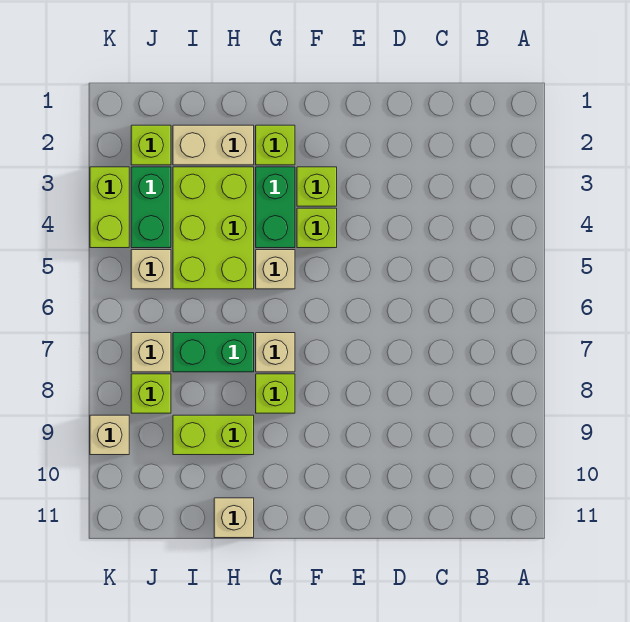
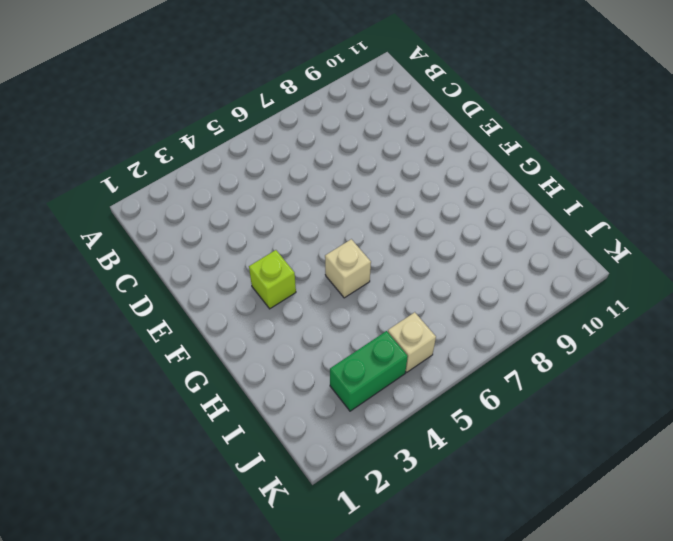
none -> lime brick F4 level 1
none -> lime brick G2 level 1
none -> green brick G3:G4 level 1

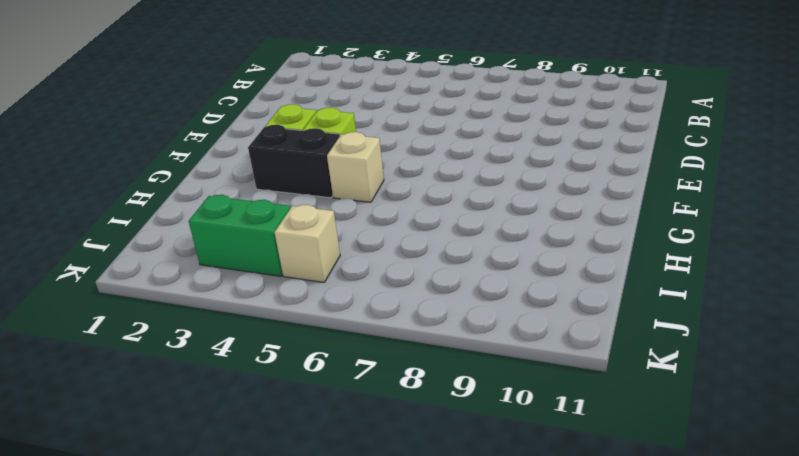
black brick G3:G4 level 1 -> green brick G3:G4 level 1
none -> lime brick G2 level 1
none -> tan brick G7 level 1
none -> lime brick G8 level 1

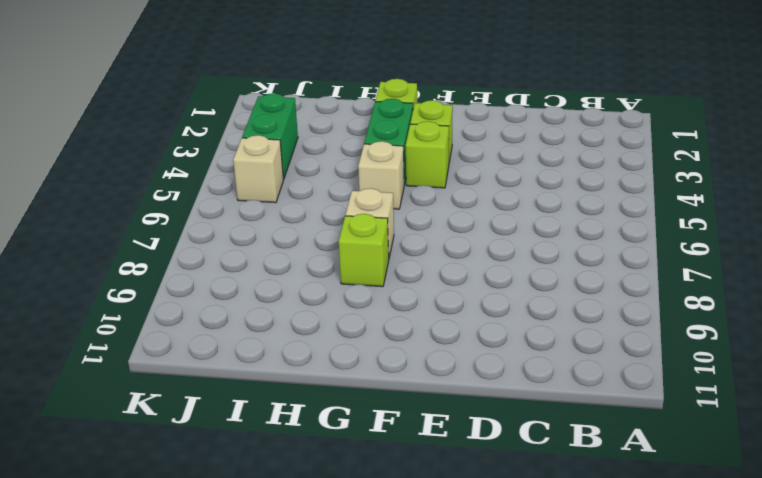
none -> tan brick H2:I2 level 1
none -> lime brick H3:I5 level 1
none -> green brick H7:I7 level 1

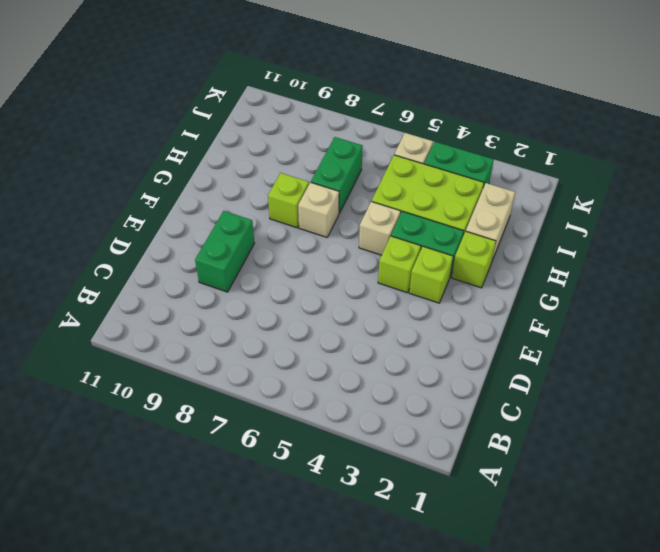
green brick D9:E9 level 1 -> none
none -> lime brick H9:I9 level 1
none -> tan brick H11 level 1
none -> lime brick J2 level 1

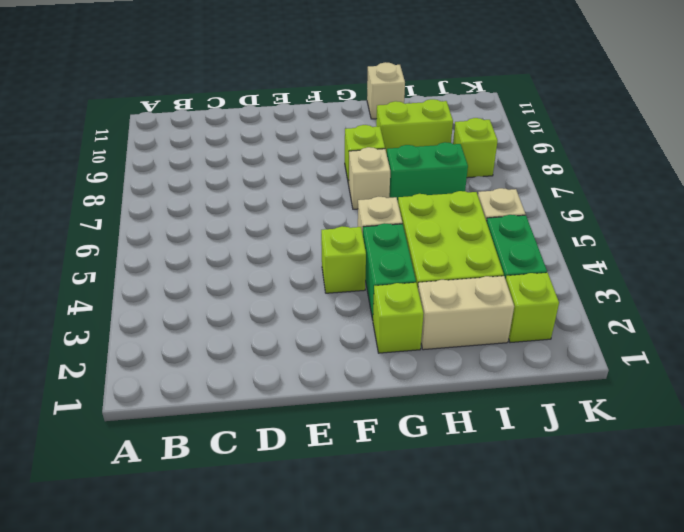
none -> lime brick F3 level 1
none -> tan brick J7 level 1
none -> lime brick K3:K4 level 1

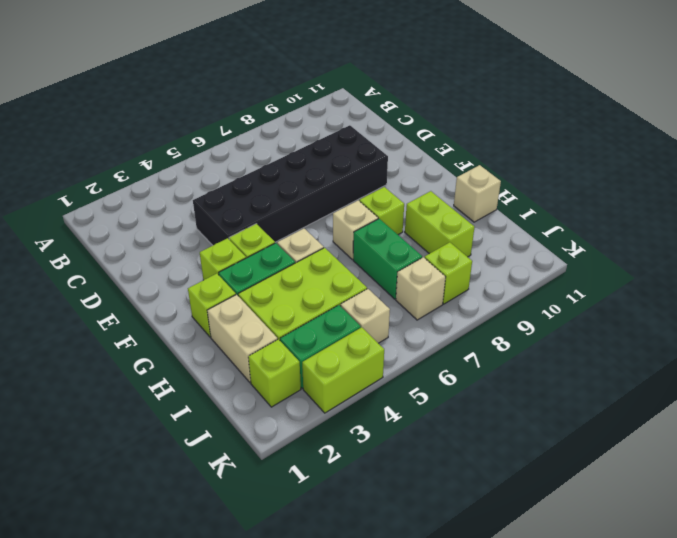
black brick D4:E9 level 1 -> none
none -> tan brick K9 level 1

